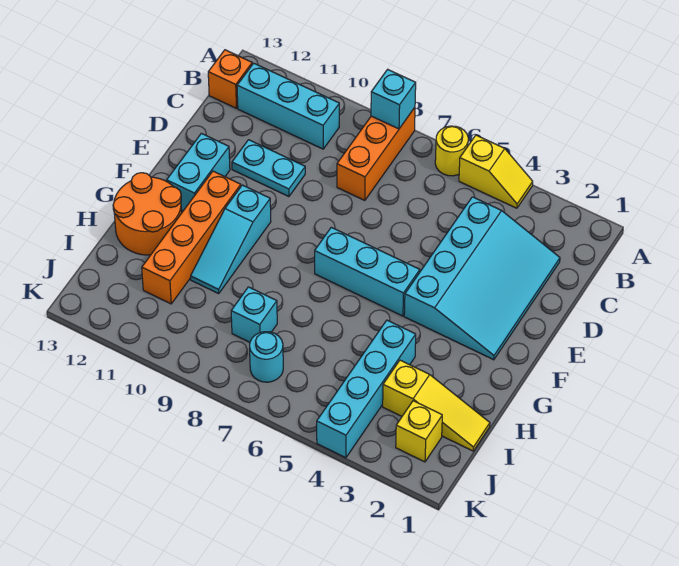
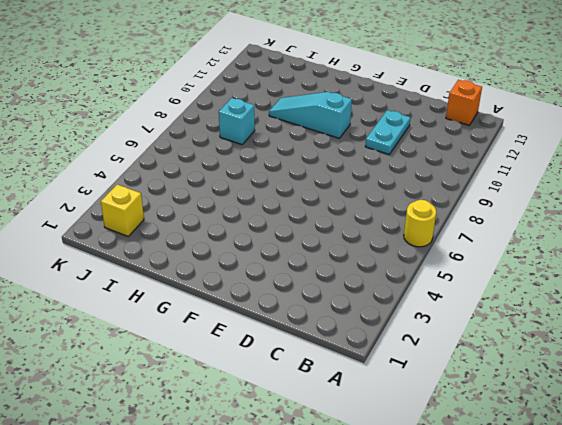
none -> yellow slope A4:A5 level 1 top 5
none -> orange brick A8:C8 level 1
none -> cyan brick B10:B12 level 1

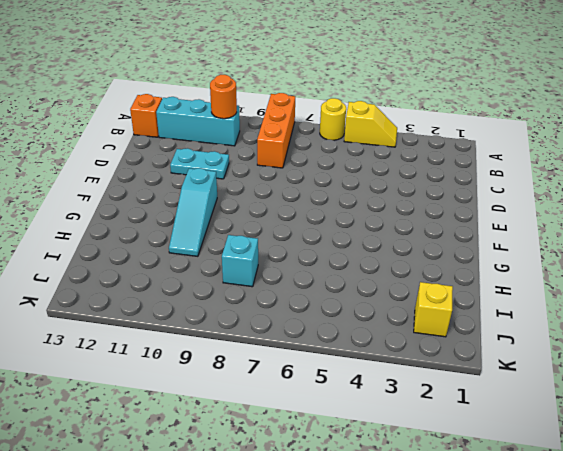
orange round brick B10 level 2 -> none
none -> cyan slope C2:F4 level 1 top 4
none -> cyan brick E12:F12 level 1
none -> cyan brick F5:F7 level 1

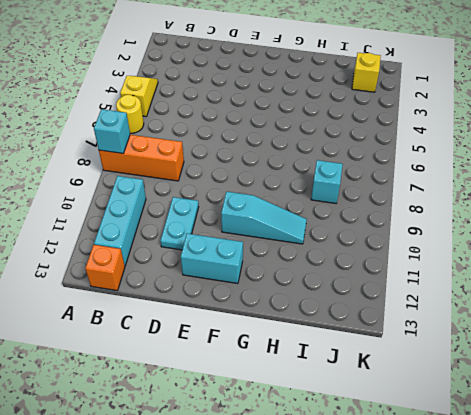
none -> cyan slope C2:F4 level 1 top 4
none -> cyan brick F5:F7 level 1
none -> orange brick F11:I11 level 1

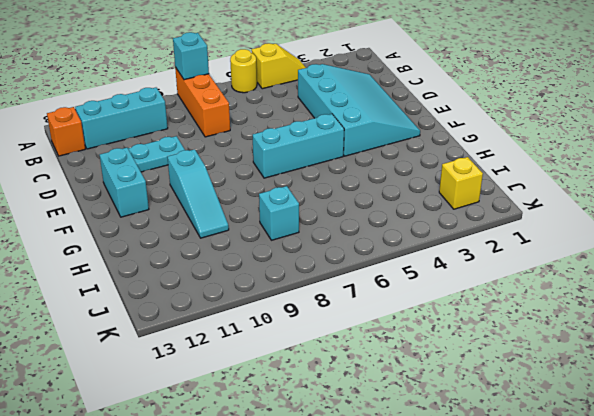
none -> orange brick F11:I11 level 1
none -> orange round brick G12:H13 level 1
none -> cyan brick H4:K4 level 1

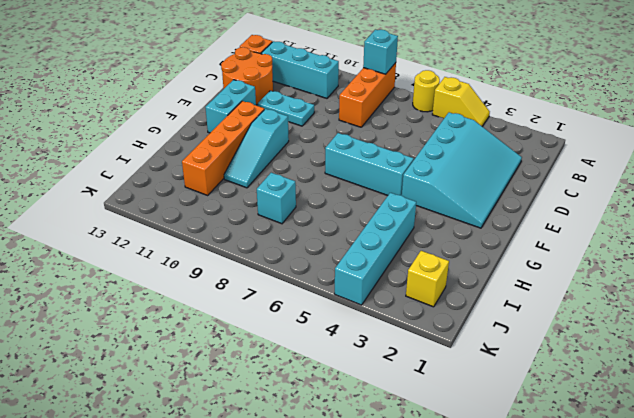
orange round brick C12:D13 level 1 -> orange round brick G12:H13 level 1
none -> yellow slope I1:I3 level 1 top 3
none -> cyan round brick J7 level 1

